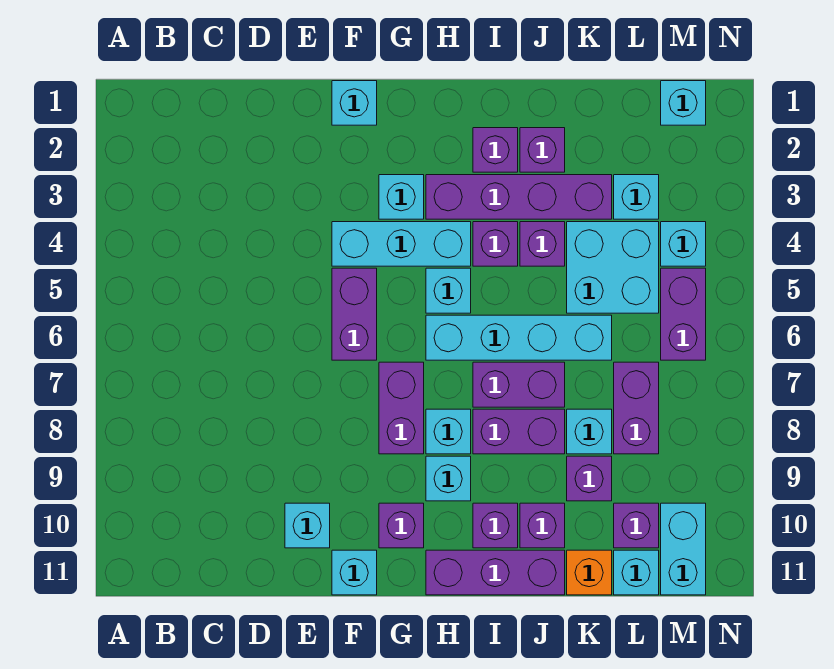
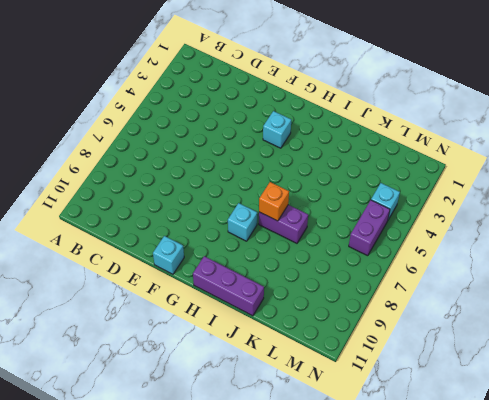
orange brick I7 level 2 -> orange brick K11 level 1
none -> cyan brick E10 level 1
none -> cyan brick F1 level 1
none -> cyan brick F4:H4 level 1
none -> purple brick F5:F6 level 1

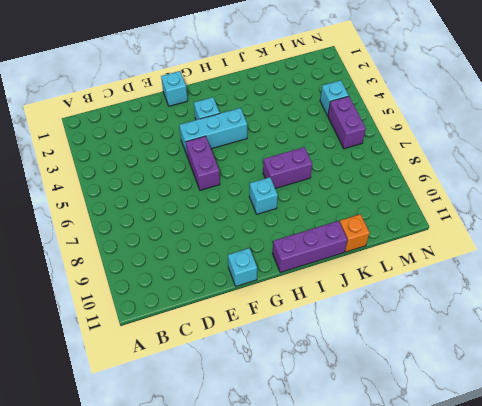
none -> cyan brick E10 level 1
none -> purple brick G7:G8 level 1
none -> purple brick G10 level 1
none -> purple brick H3:K3 level 1

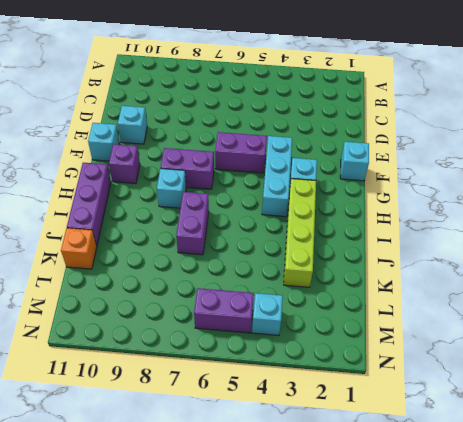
lime brick H3:K3 level 1 -> purple brick H3:K3 level 1
none -> cyan brick H5 level 1
none -> cyan brick H6:K6 level 1
none -> cyan brick H9 level 1
none -> purple brick I2 level 1

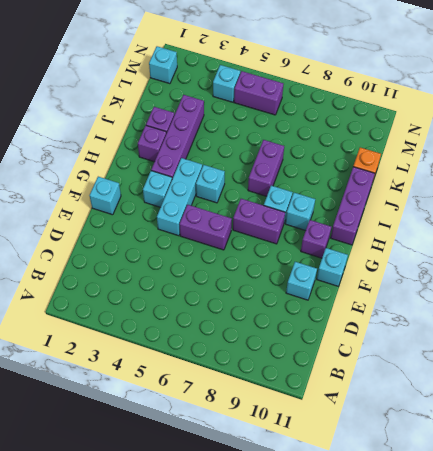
none -> cyan brick H6:K6 level 1
none -> purple brick I4 level 1
none -> purple brick I8:J8 level 1
none -> purple brick I10 level 1

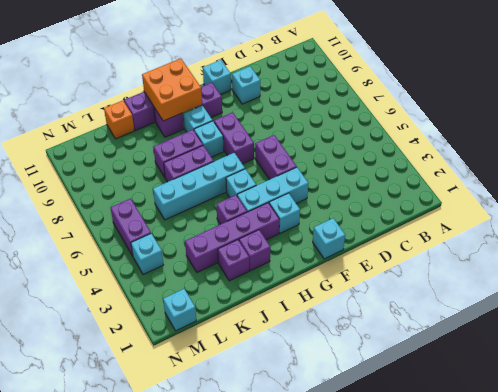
orange brick H10:I11 level 2 -> none
none -> purple brick J4 level 1
none -> purple brick J10 level 1
none -> cyan brick K4:L5 level 1
none -> cyan brick K8 level 1

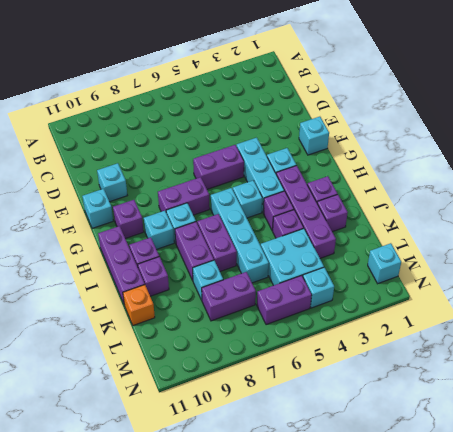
none -> purple brick K9 level 1
none -> cyan brick L3 level 1
none -> purple brick L10 level 1
none -> cyan brick L11 level 1

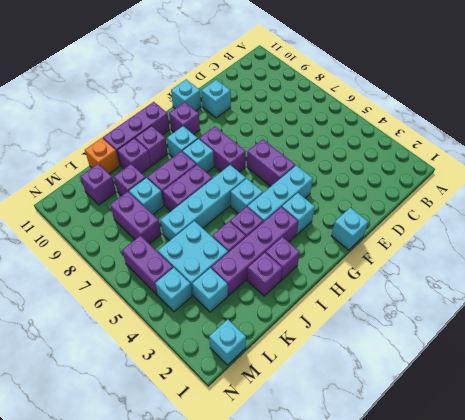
none -> cyan brick L11 level 1
none -> cyan brick M10:M11 level 1

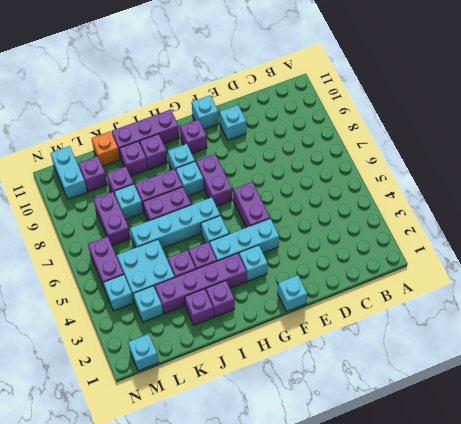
none -> cyan brick L11 level 1

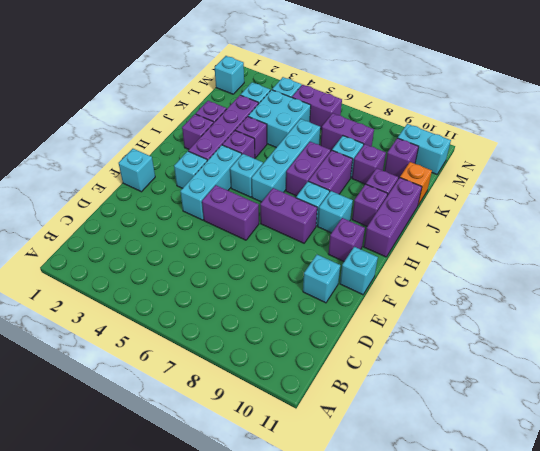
none -> cyan brick L11 level 1

